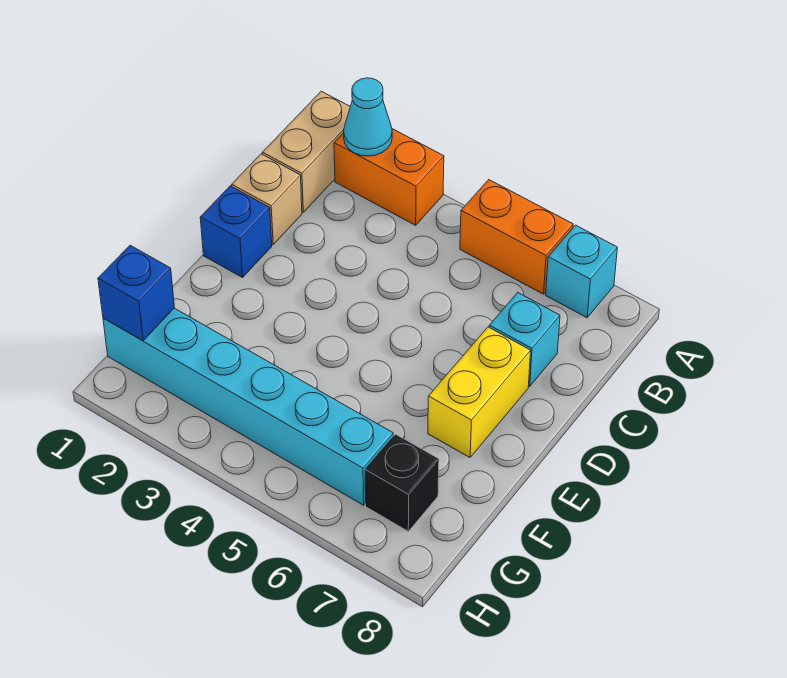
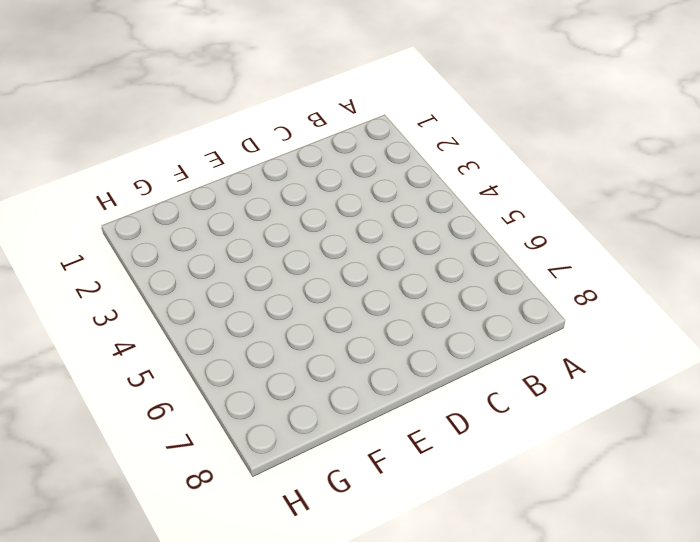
none -> tan brick A1:B1 level 1
none -> orange brick A2:A3 level 1
none -> orange brick A5:A6 level 1

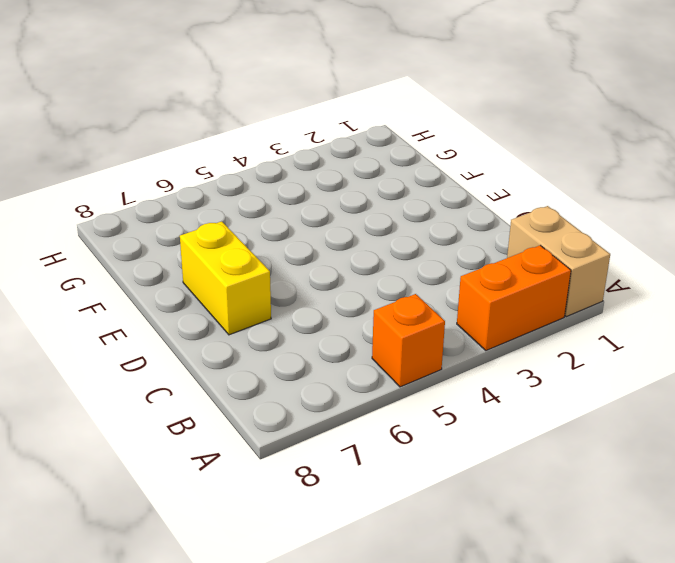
orange brick A5 level 1 -> orange brick A5:A6 level 1
none -> cyan brick A7 level 1
none -> tan brick C1 level 1
none -> cyan brick C7 level 1

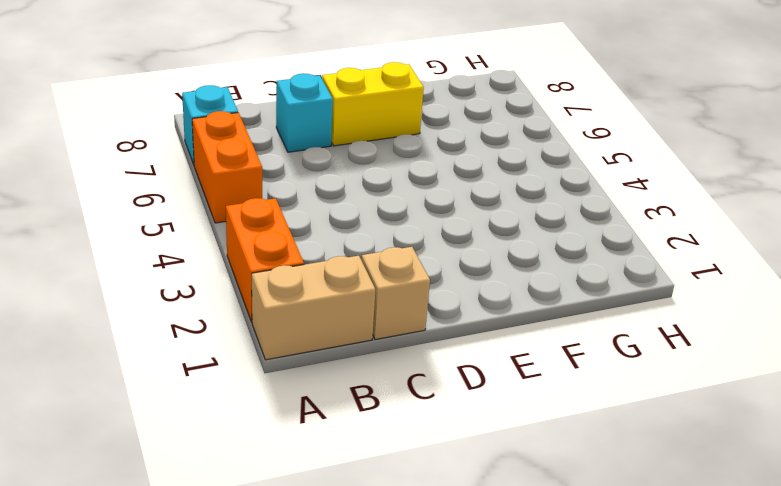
none -> blue brick D1 level 1
none -> cyan brick G1:G6 level 1
none -> black brick G7 level 1

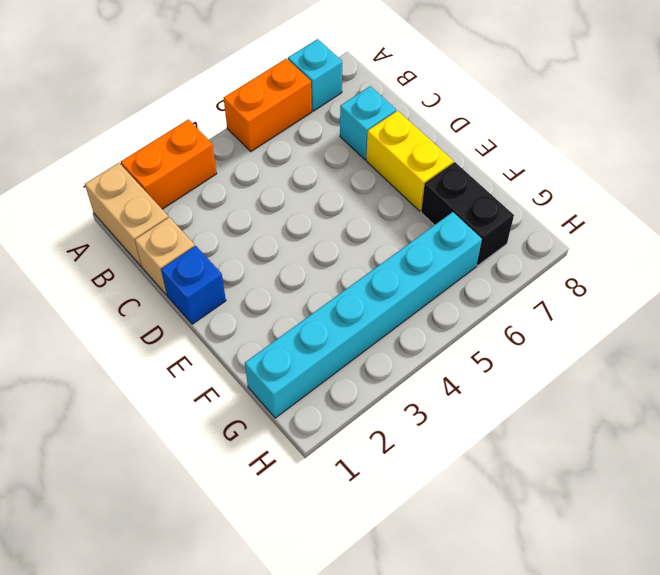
black brick F7:G7 level 1 -> black brick G7 level 1
none -> cyan cone A2 level 2
none -> blue brick G1 level 2

